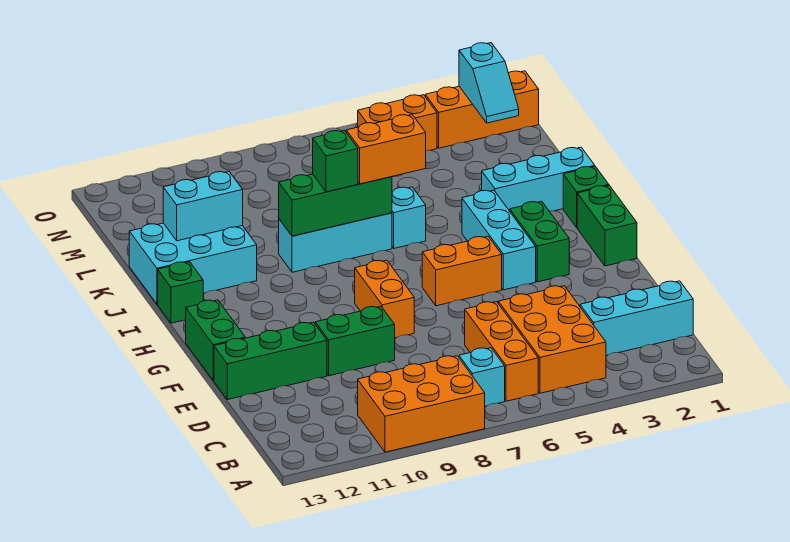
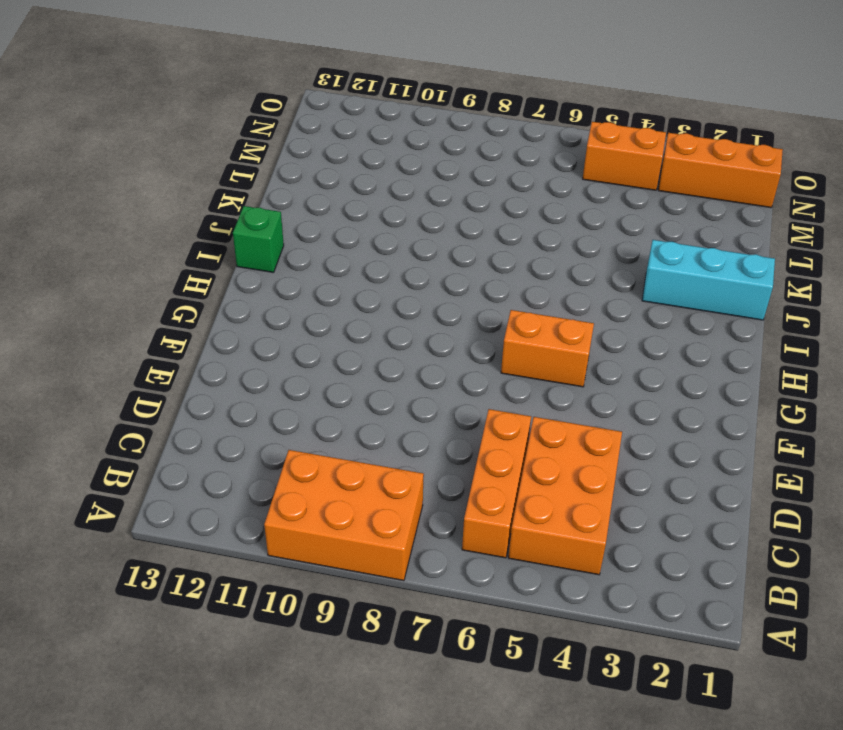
none -> cyan brick B7 level 1
none -> cyan brick C1:C3 level 1
none -> green brick E9:E10 level 1

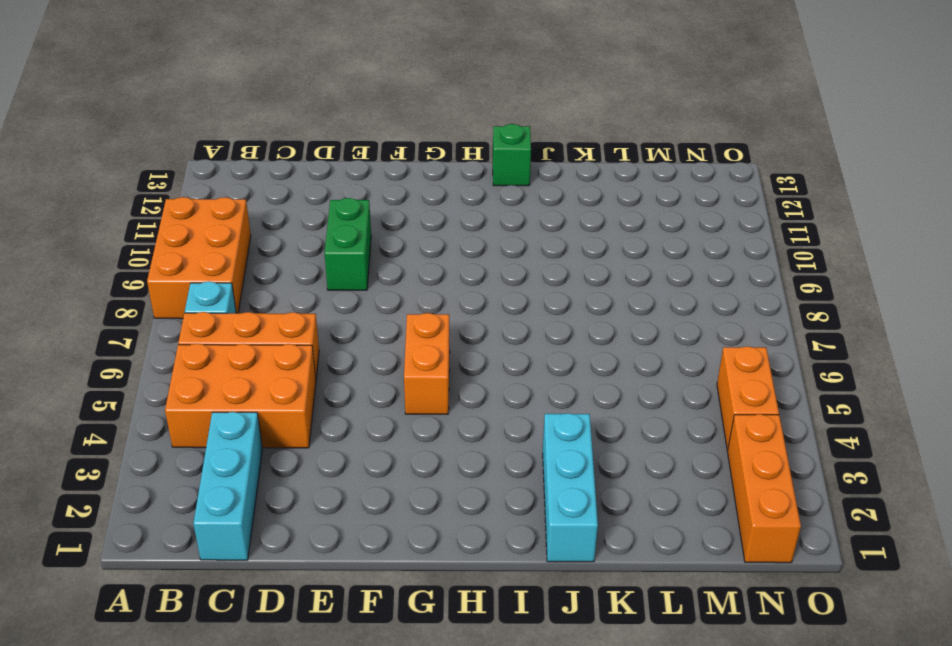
none -> green brick E11:E13 level 1
none -> orange brick F8:G8 level 1
none -> green brick F13:G13 level 1

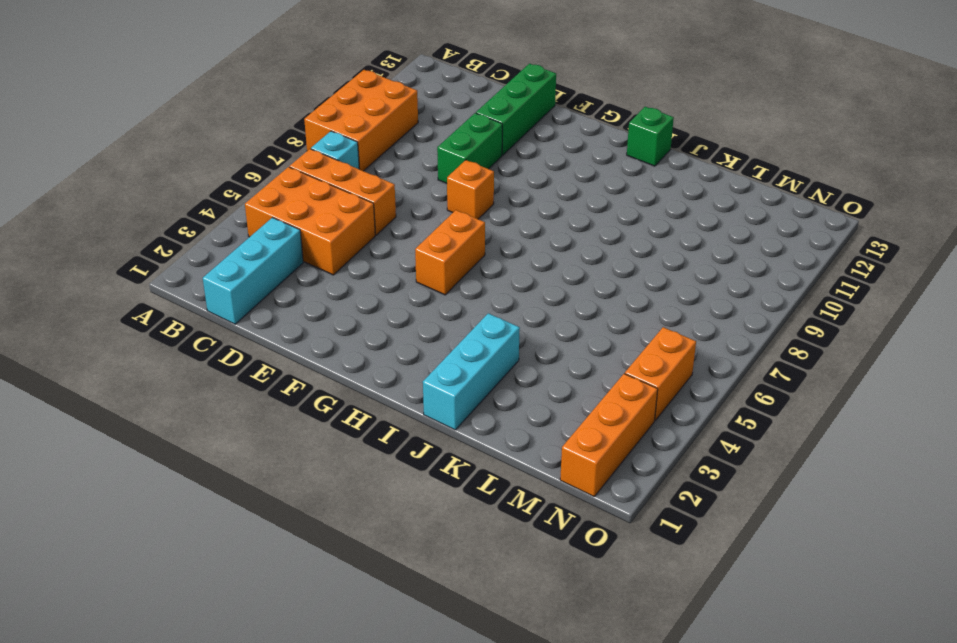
orange brick F8 level 1 -> orange brick F8:G8 level 1
none -> green brick F13:G13 level 1
none -> green brick G1:H1 level 1
none -> green brick G3:H3 level 1

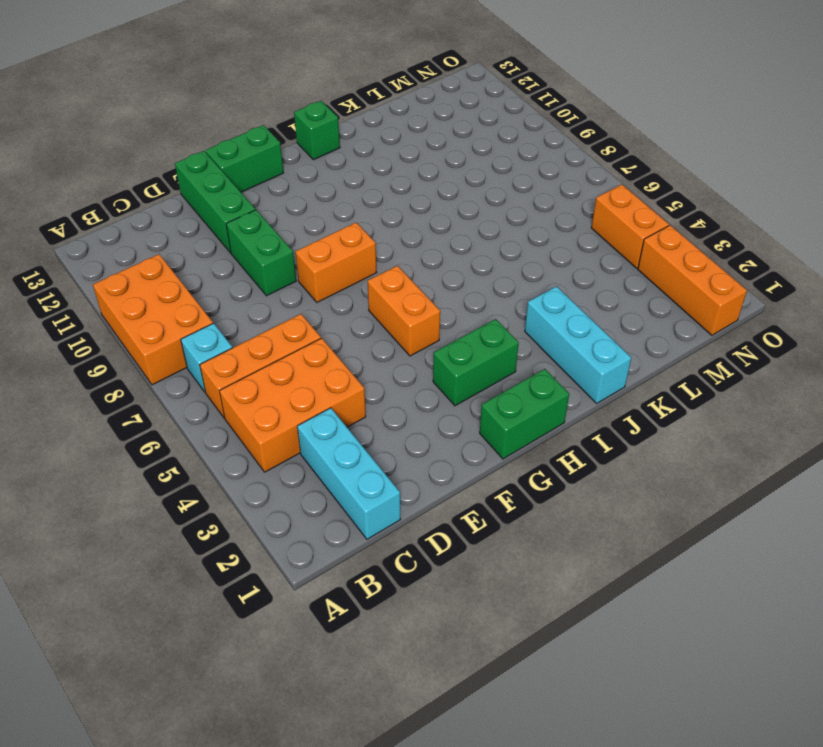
none -> cyan brick G4:I4 level 1
none -> green brick I1 level 1
none -> cyan brick J6 level 1

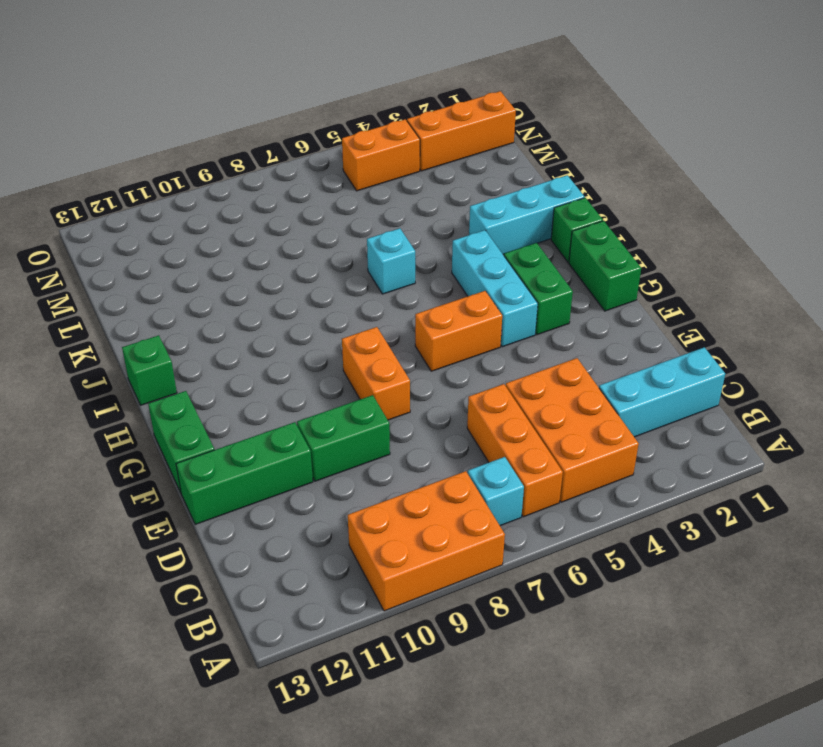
none -> cyan brick J7:J9 level 1
none -> cyan brick J11:K13 level 1
none -> green brick J7:J9 level 2

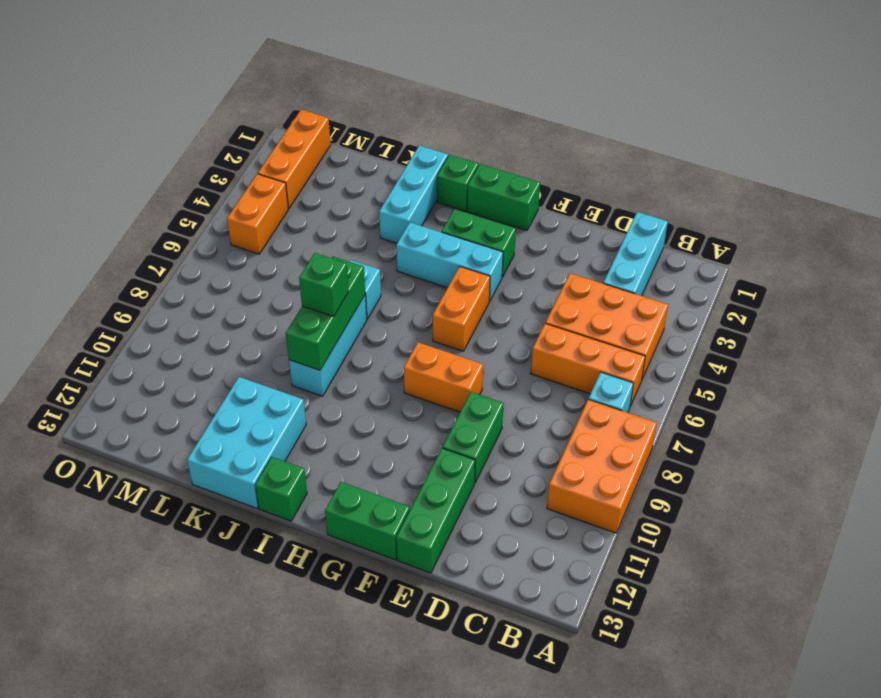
none -> cyan brick K11:K12 level 2
none -> cyan slope M2:N2 level 2 top N
none -> orange brick J6:J7 level 3

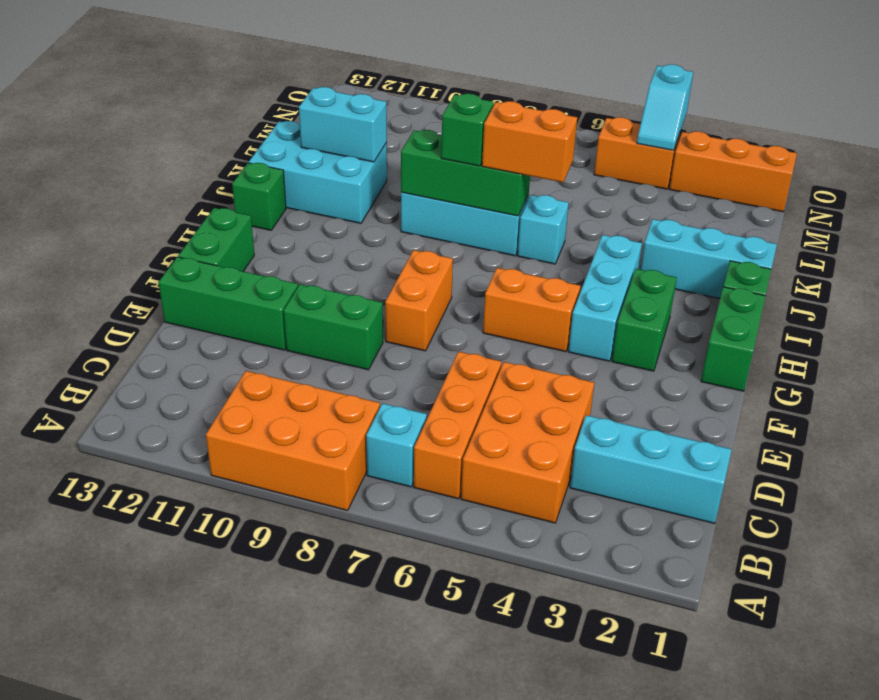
cyan slope N4:O4 level 2 top O -> cyan slope M2:N2 level 2 top N

